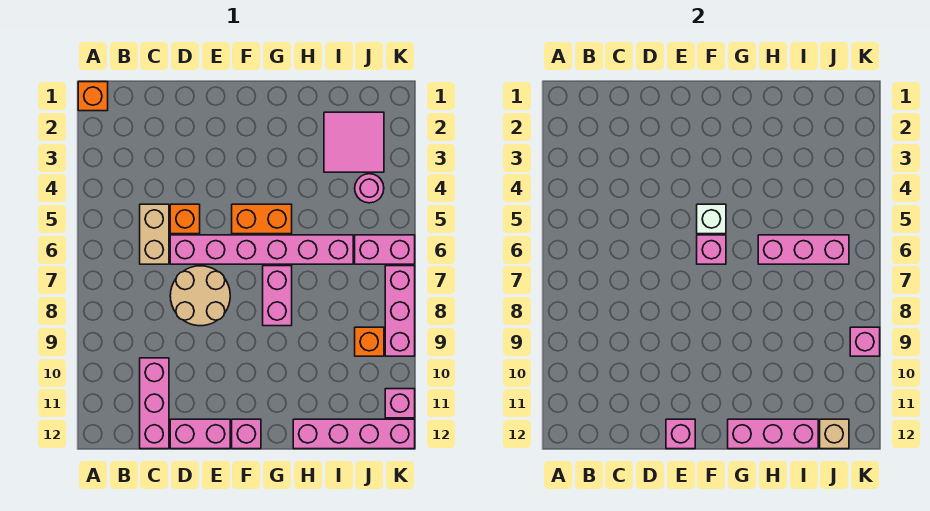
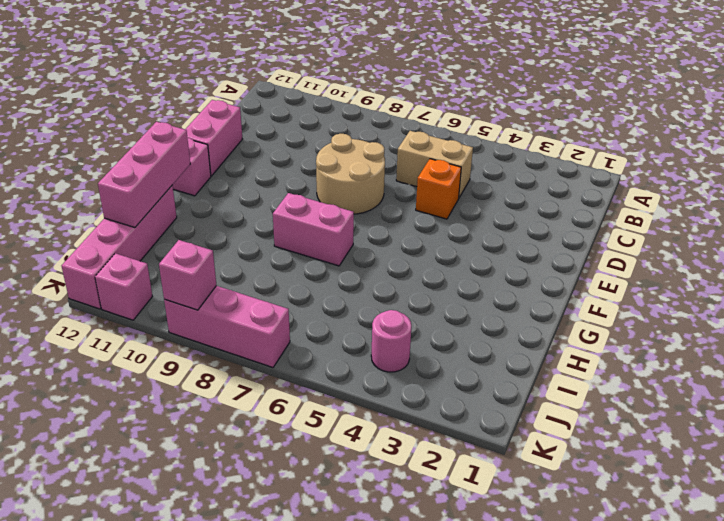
none -> orange brick A1 level 1
none -> pink brick C10:C12 level 1
none -> pink brick D6:I6 level 1

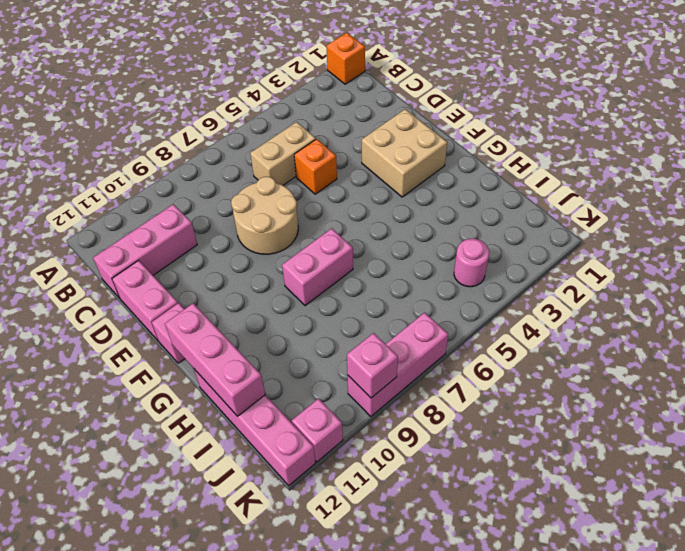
tan brick E2:F3 level 1 -> none
none -> pink brick D6:I6 level 1
none -> orange brick F5:G5 level 1
none -> pink tile I2:J3 level 1

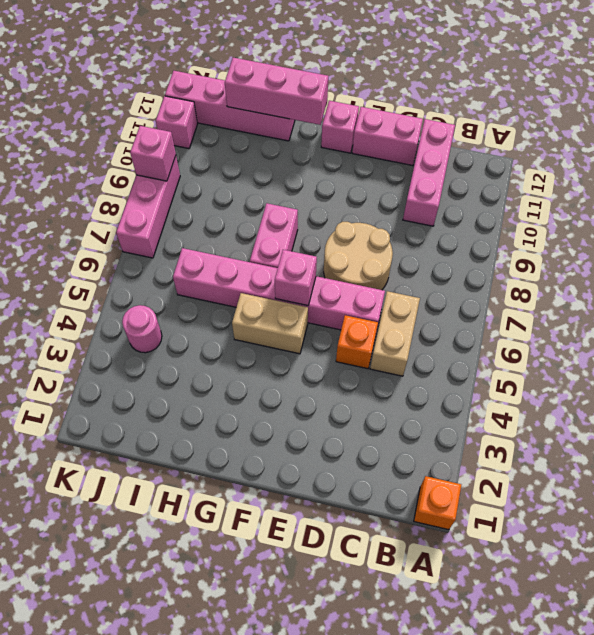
tan brick F5:G5 level 1 -> orange brick F5:G5 level 1
none -> pink tile I2:J3 level 1
none -> pink brick J6:K6 level 1
none -> orange brick J9 level 1

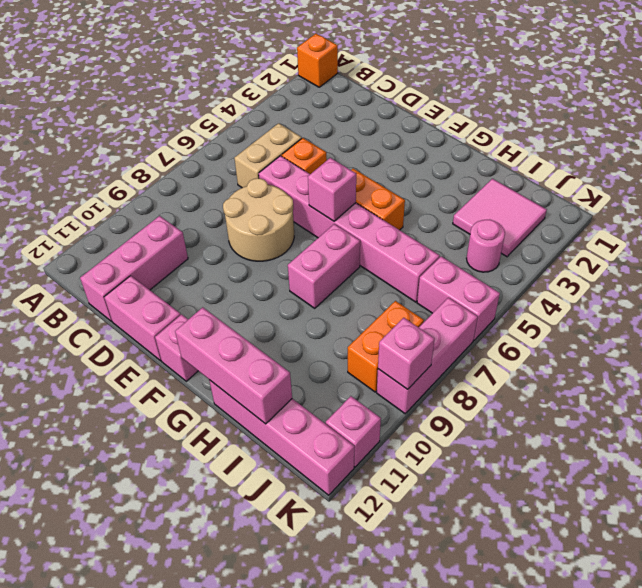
orange brick J8:J9 level 1 -> orange brick J9 level 1
none -> pink brick E12 level 2
none -> white brick F5 level 2
none -> pink brick H6:J6 level 2

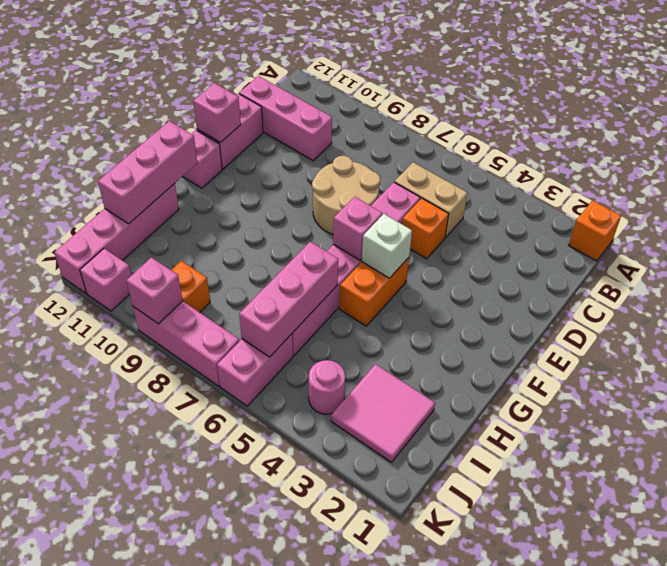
none -> pink brick G7:G8 level 1
none -> tan brick J12 level 2

